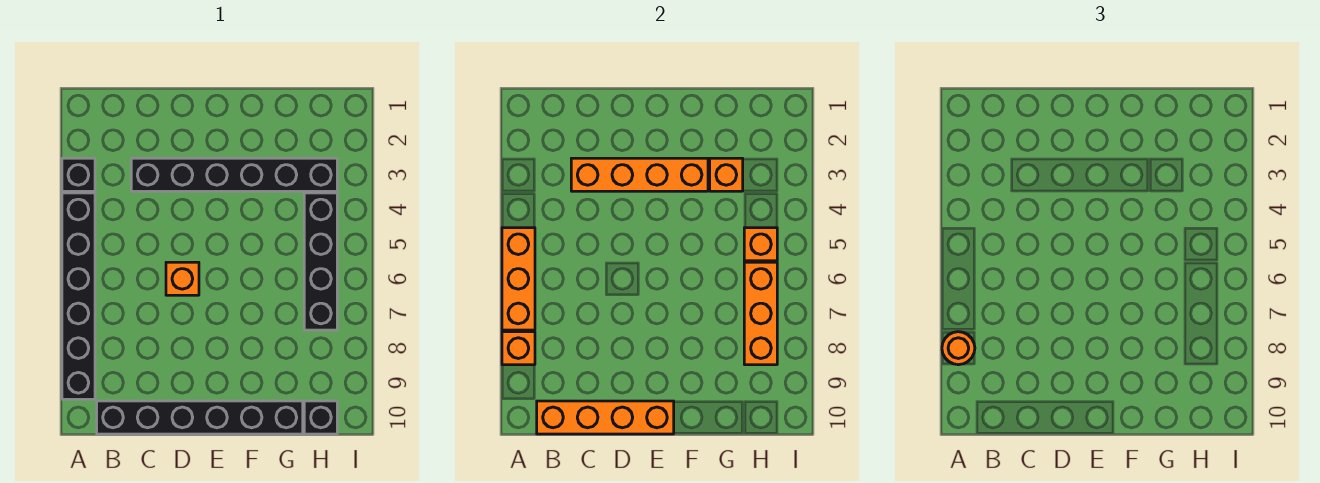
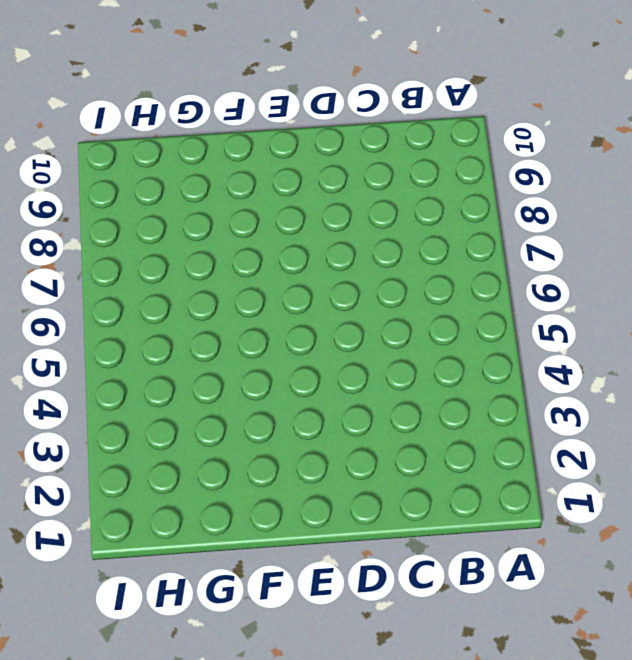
none -> black brick A3 level 1
none -> black brick A4:A9 level 1
none -> black brick B10:G10 level 1

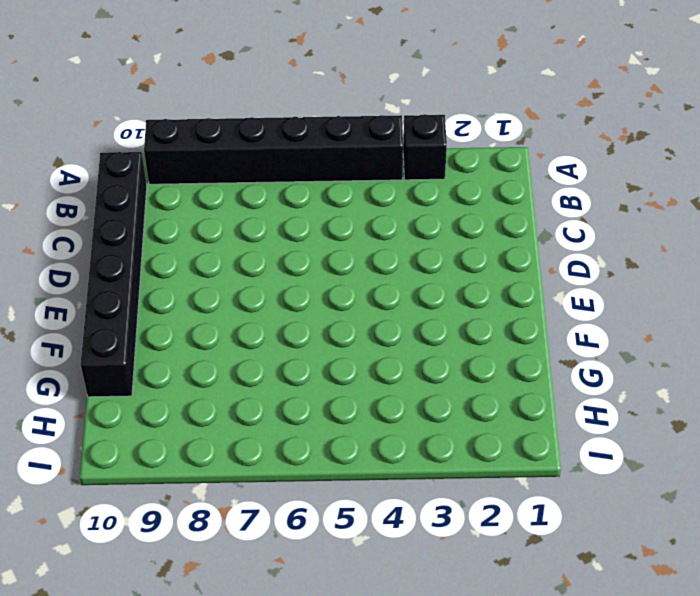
none -> black brick C3:H3 level 1
none -> orange brick D6 level 1
none -> black brick H4:H7 level 1

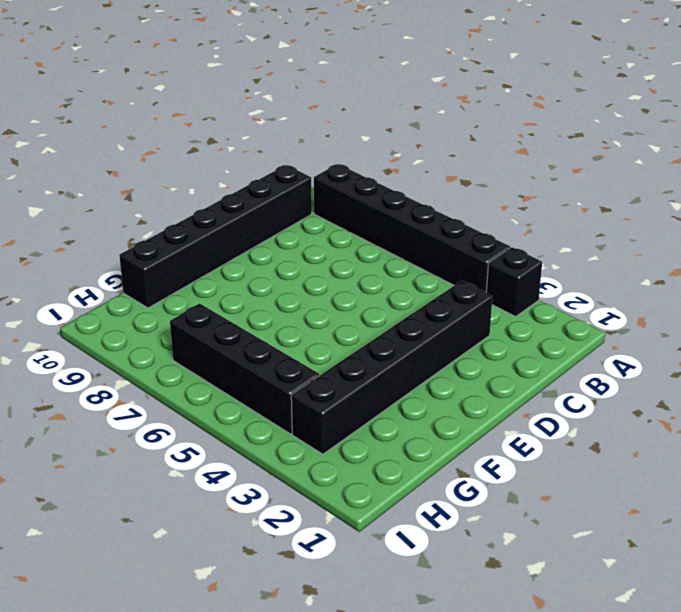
none -> orange brick D6 level 1
none -> black brick H10 level 1
none -> orange brick A5:A7 level 2

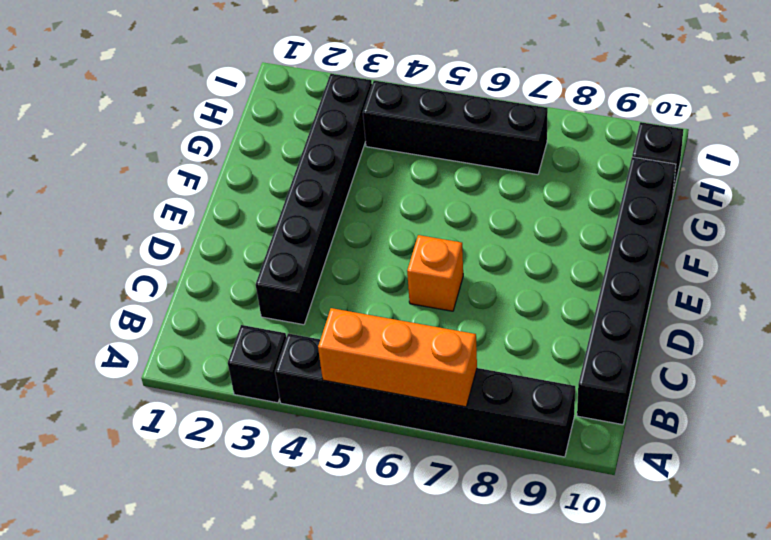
none -> orange brick A8 level 2
none -> orange brick B10:E10 level 2
none -> orange brick C3:F3 level 2

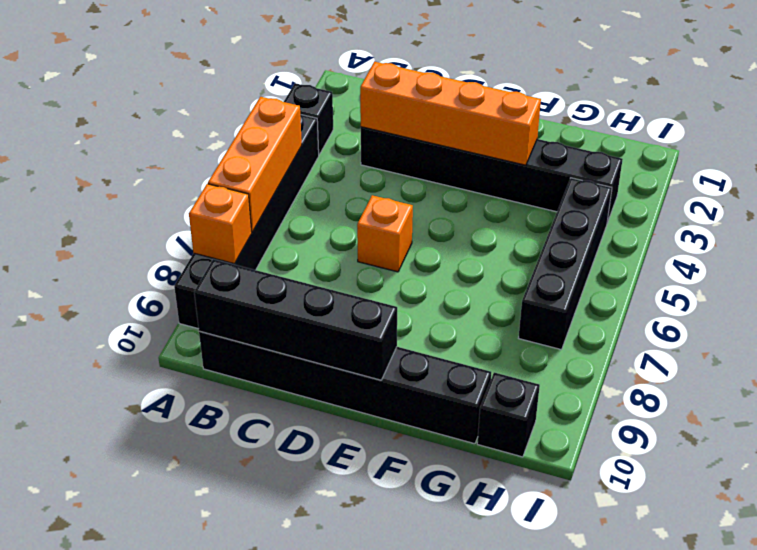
black brick B10:E10 level 2 -> orange brick B10:E10 level 2
none -> orange brick G3 level 2
none -> orange brick H5 level 2
none -> orange brick H6:H8 level 2

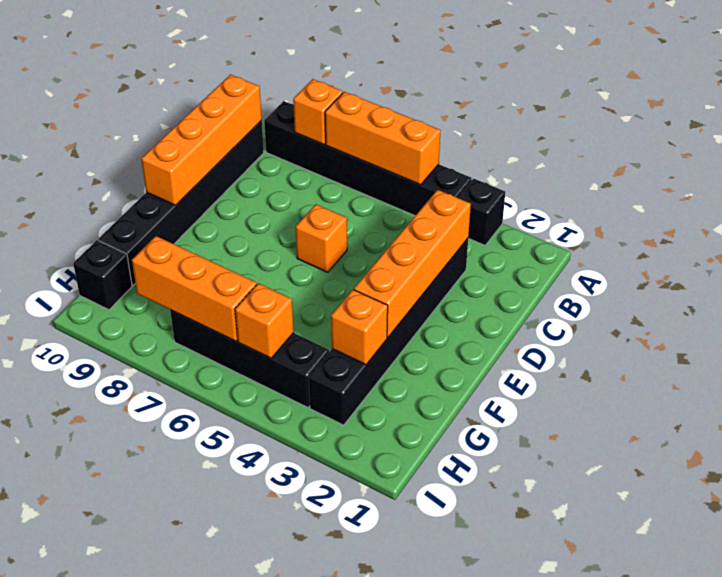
none -> orange round brick A8 level 3

